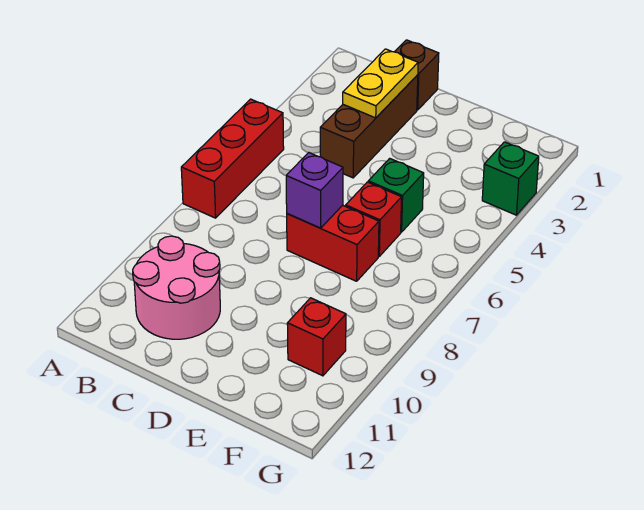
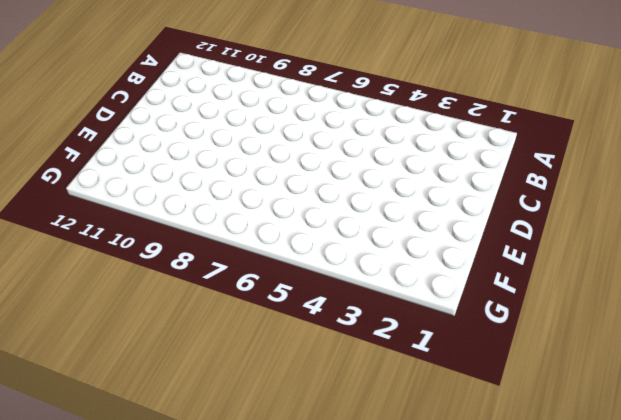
none -> red brick A5:A7 level 1
none -> pink round brick B10:C11 level 1

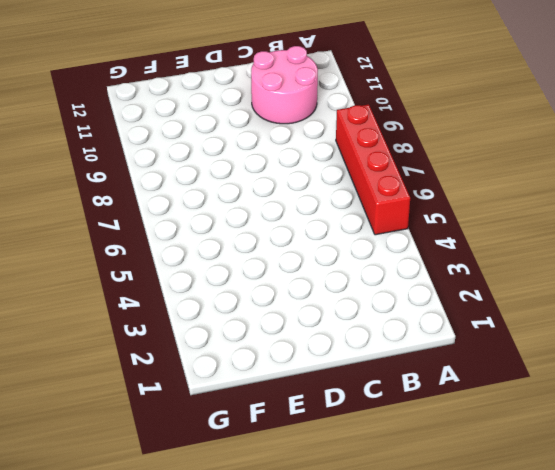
red brick A5:A8 level 1 -> red brick A5:A7 level 1
none -> brown brick C1 level 1
none -> brown brick C2:C4 level 1

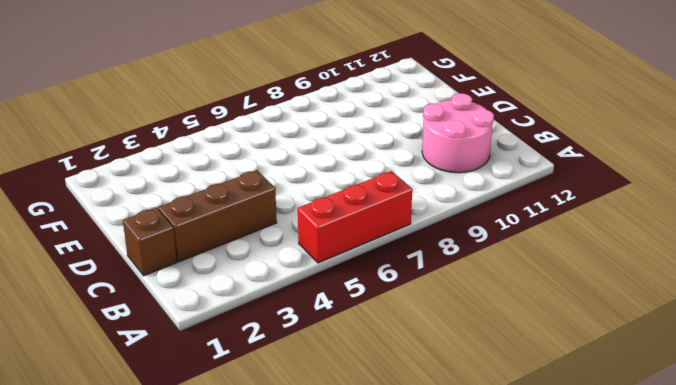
none -> red brick D7:E7 level 1
none -> green brick E5 level 1

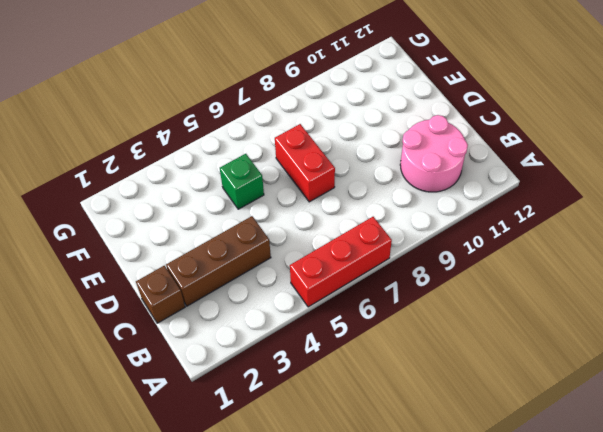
none -> red brick E6 level 1
none -> red brick F10 level 1

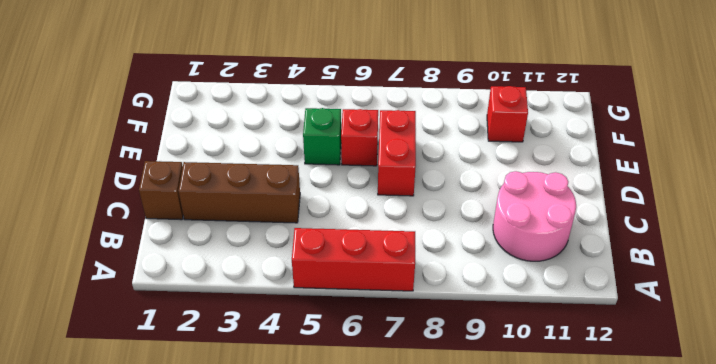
none -> green brick G3 level 1
none -> yellow plate C2:C3 level 2

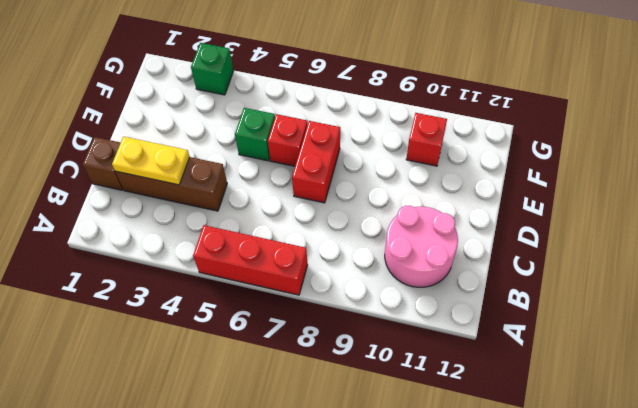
none -> purple brick D7 level 2

